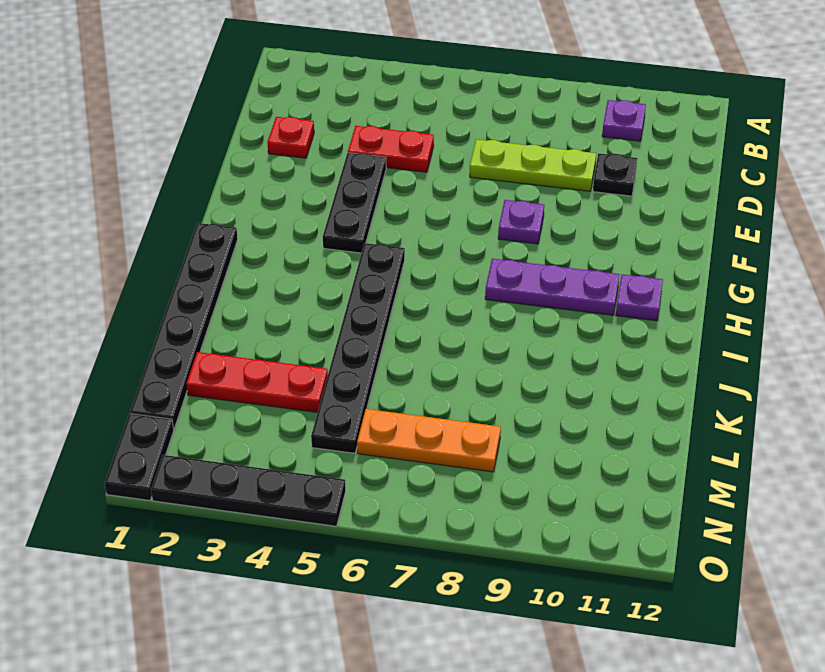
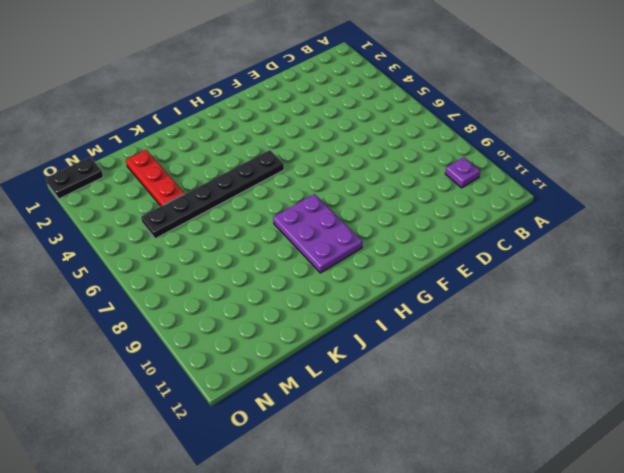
purple plate H8:I10 level 1 -> purple plate H8:H10 level 1
none -> red plate D2 level 1
none -> red plate D4:D5 level 1
none -> lime plate D7:D9 level 1

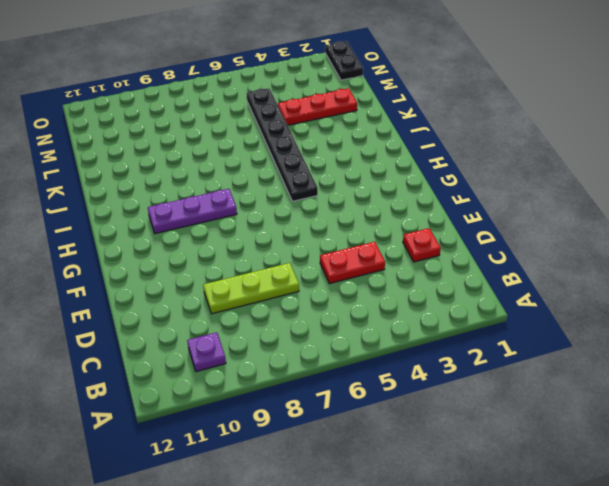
none -> black plate D10 level 1
none -> black plate E4:G4 level 1
none -> purple plate F8 level 1

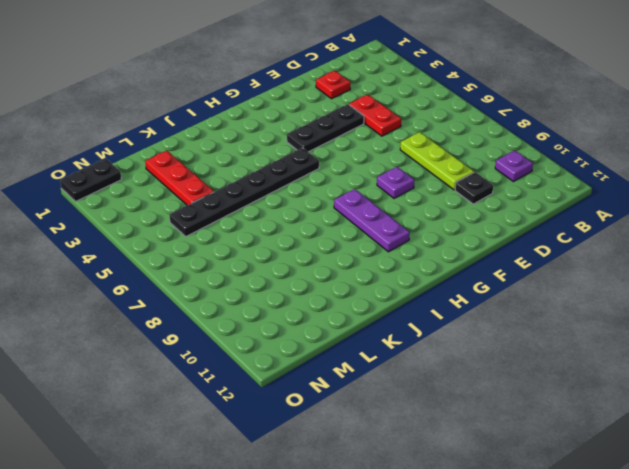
none -> black plate H1:M1 level 1
none -> purple plate H11 level 1
none -> orange plate M6:M8 level 1

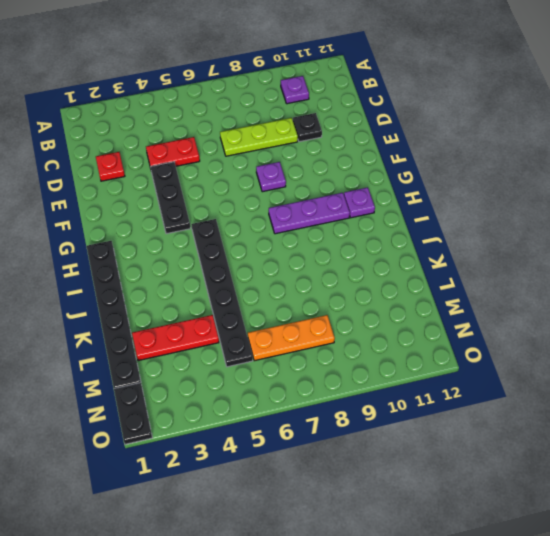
none -> black plate O2:O5 level 1

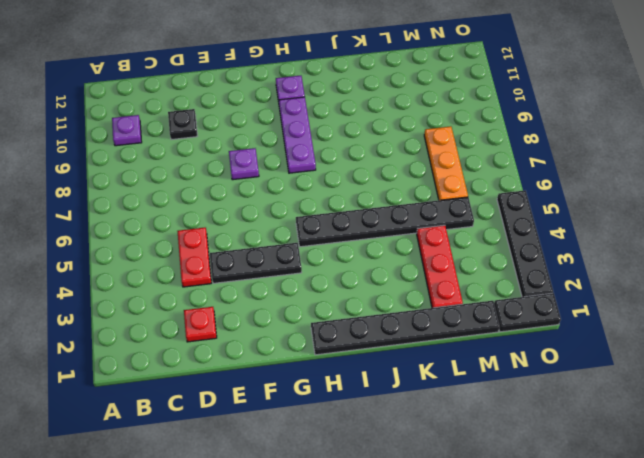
none -> lime plate D7:D9 level 1

